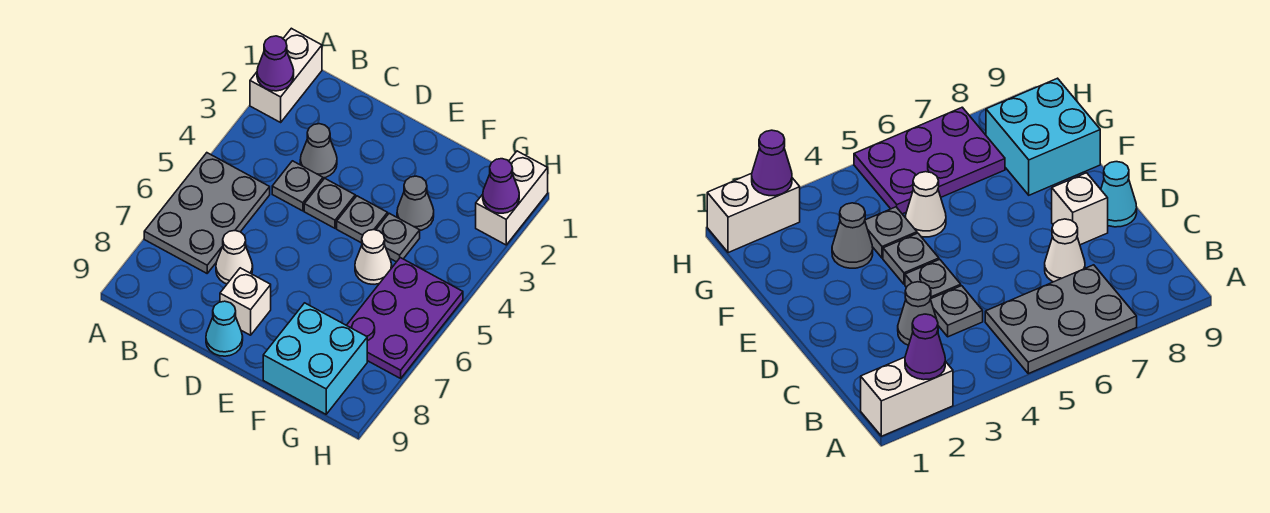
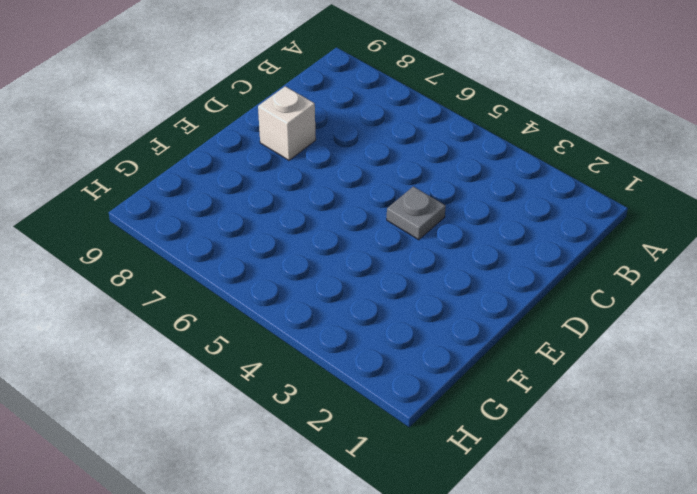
none -> white brick A1:A2 level 1
none -> grey plate A5:B7 level 1
none -> grey cone C3 level 1

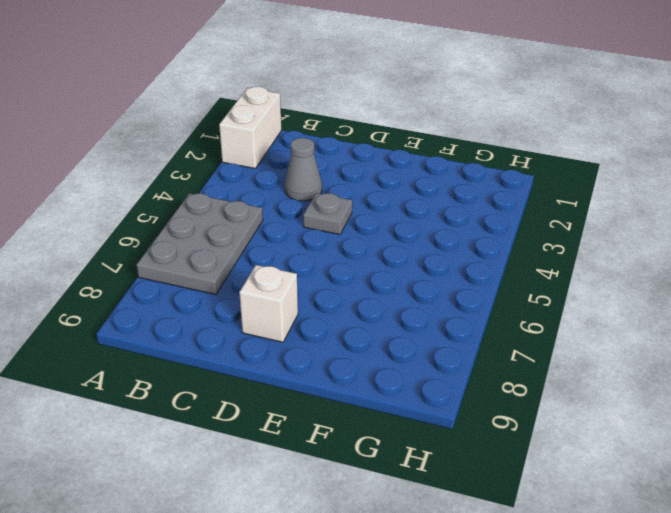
none -> grey plate C4 level 1
none -> white cone C7 level 1
none -> cyan cone D9 level 1

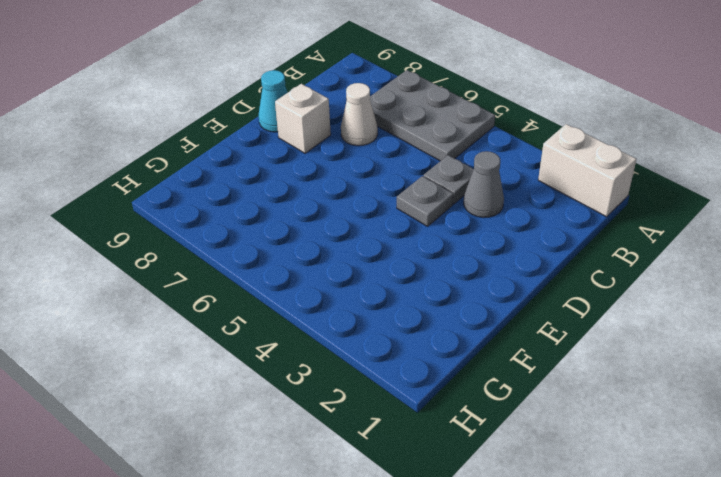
none -> grey plate E4 level 1
none -> grey cone F3 level 1
none -> grey plate F4 level 1

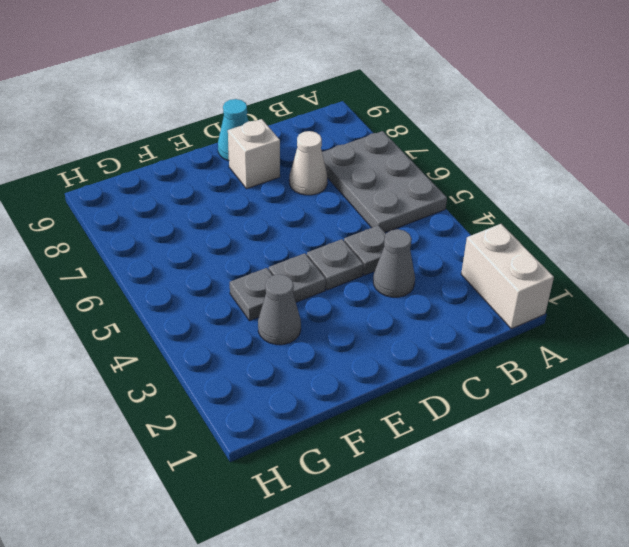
none -> white cone F5 level 1
none -> cyan brick F8:G9 level 1
none -> purple plate G5:H7 level 1

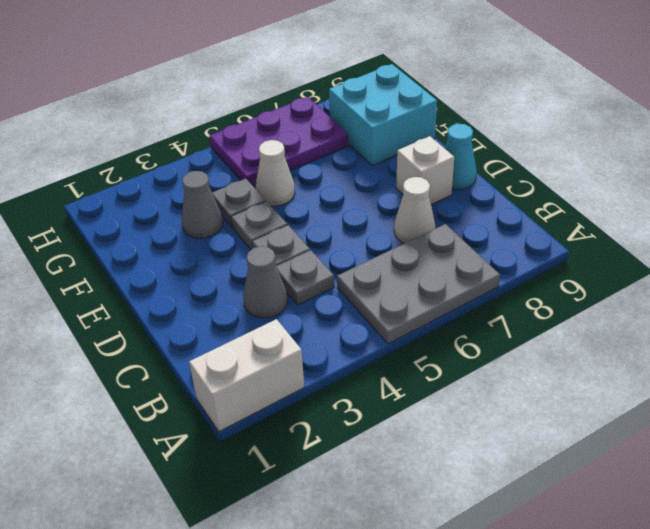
none -> white brick H1:H2 level 1
none -> purple cone A2 level 2
none -> purple cone H2 level 2

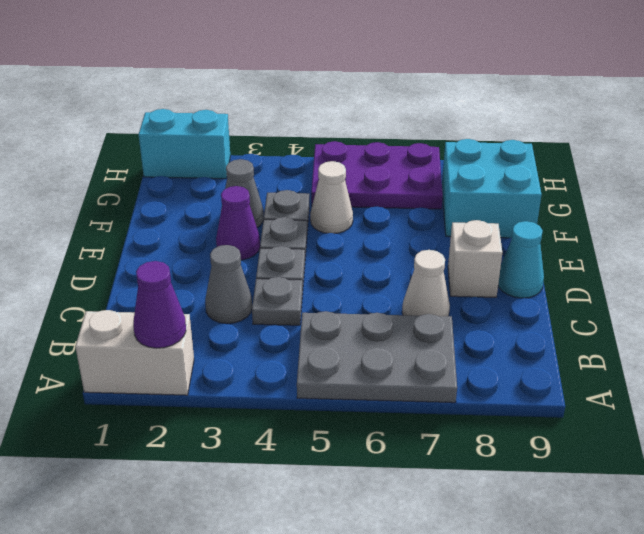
purple cone E3 level 1 -> purple cone H2 level 2
cyan brick H1:H2 level 1 -> white brick H1:H2 level 1

